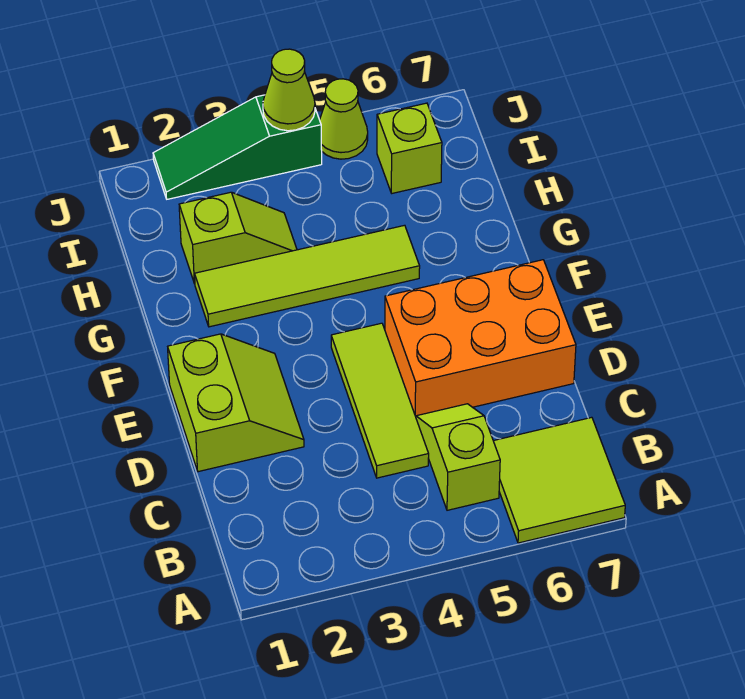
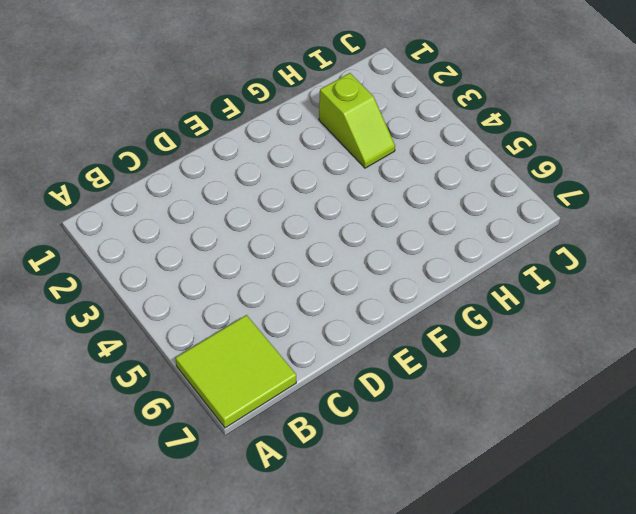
none -> lime slope B5:C5 level 1 top B
none -> lime tile C4:E4 level 1

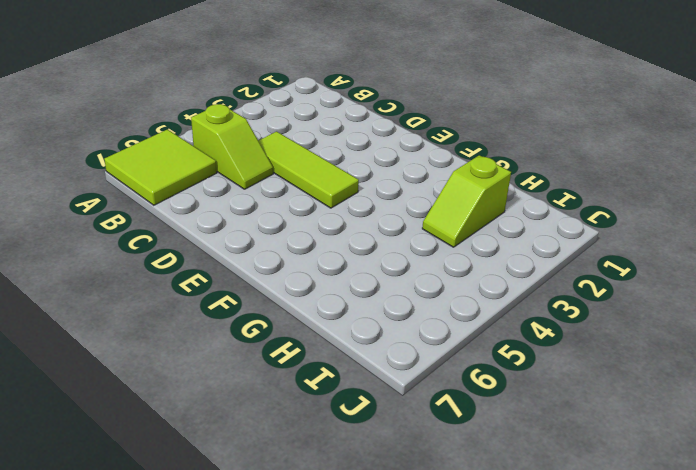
none -> lime slope D1:E2 level 1 top 1
none -> orange brick D5:E7 level 1

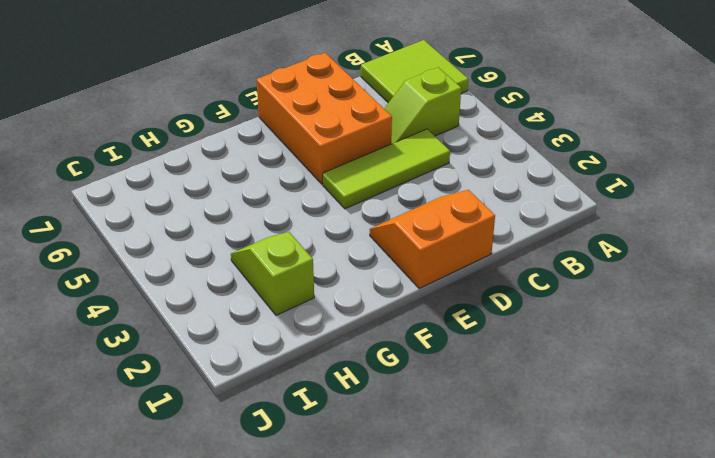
orange slope D1:E2 level 1 top 1 -> lime slope D1:E2 level 1 top 1
none -> lime tile G2:G5 level 1
none -> lime brick I6 level 1

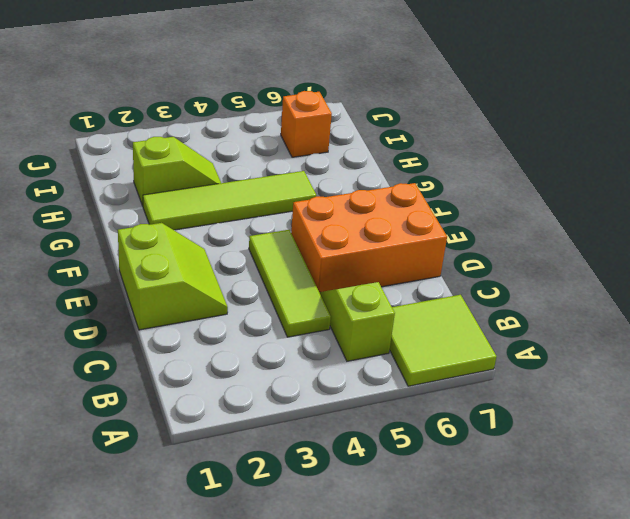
orange brick I6 level 1 -> lime brick I6 level 1
none -> green slope J2:J4 level 1 top 4
none -> lime cone J5 level 1

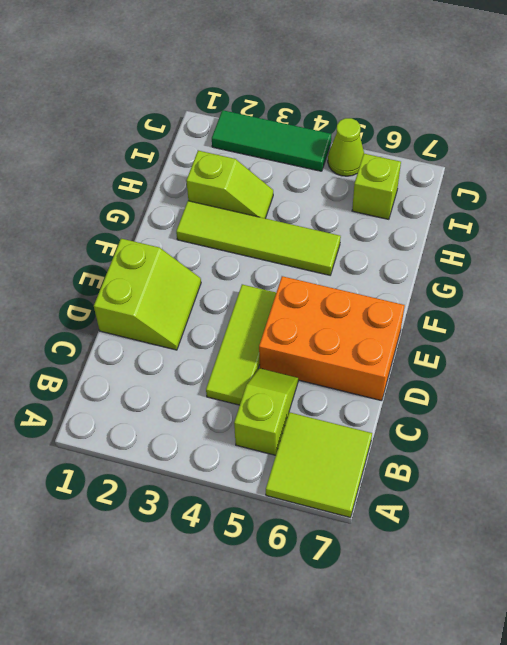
green tile J2:J4 level 1 -> green slope J2:J4 level 1 top 4
none -> lime cone J4 level 2

